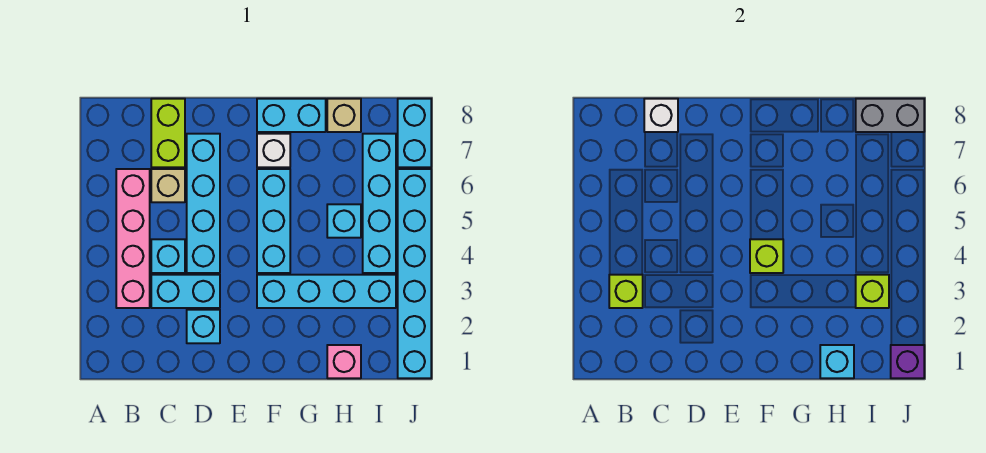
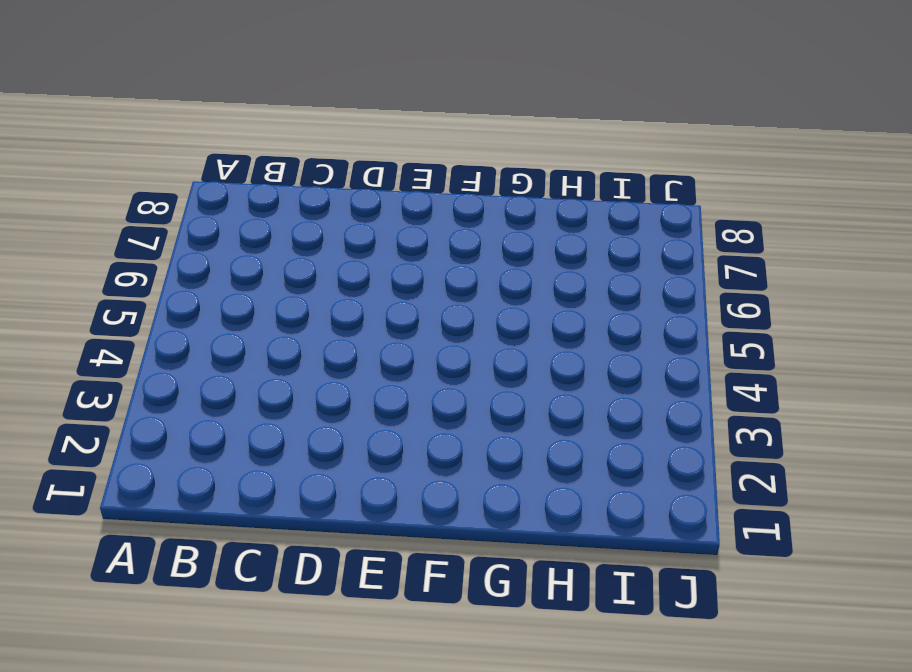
none -> pink brick B3:B6 level 1
none -> cyan brick C3:D3 level 1
none -> cyan brick C4 level 1

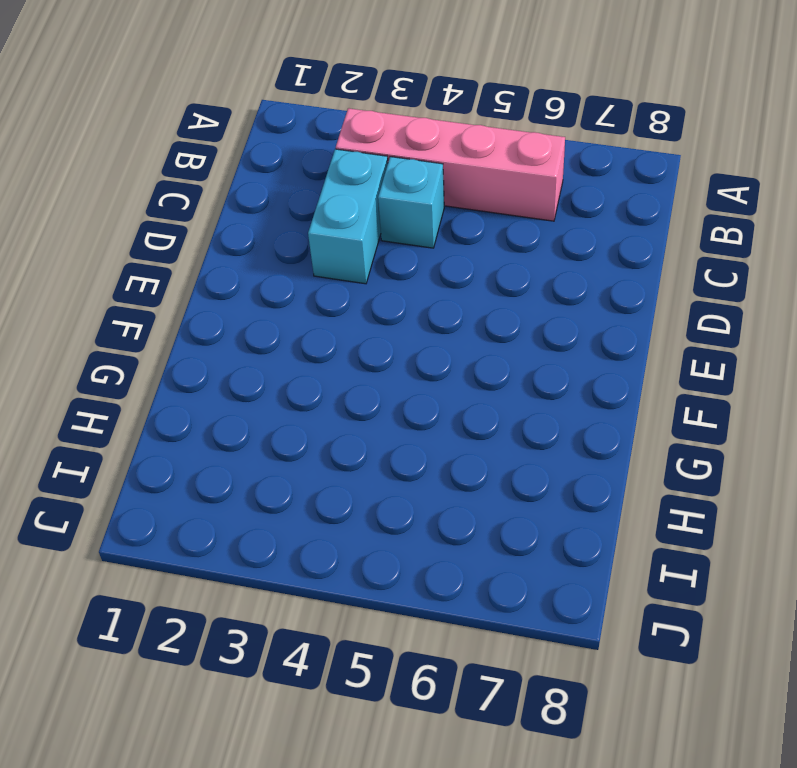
none -> tan brick C6 level 1
none -> lime brick C7:C8 level 1
none -> cyan brick D2 level 1

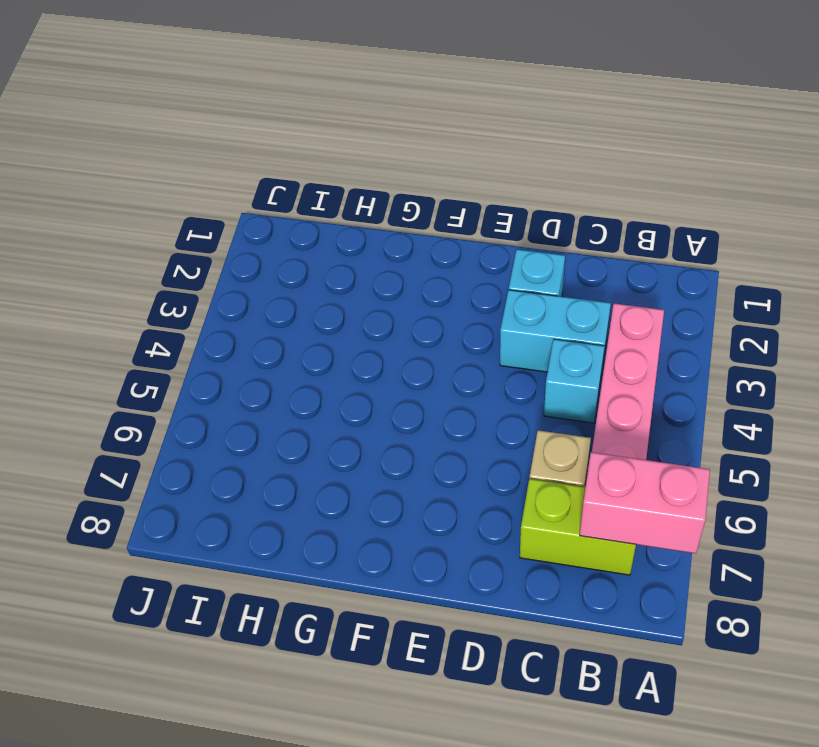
pink brick A7:B7 level 2 -> none
lime brick B7:C7 level 1 -> lime brick C7:C8 level 1
none -> cyan brick D4:D7 level 1
none -> cyan brick F3:I3 level 1
none -> cyan brick F4:F6 level 1

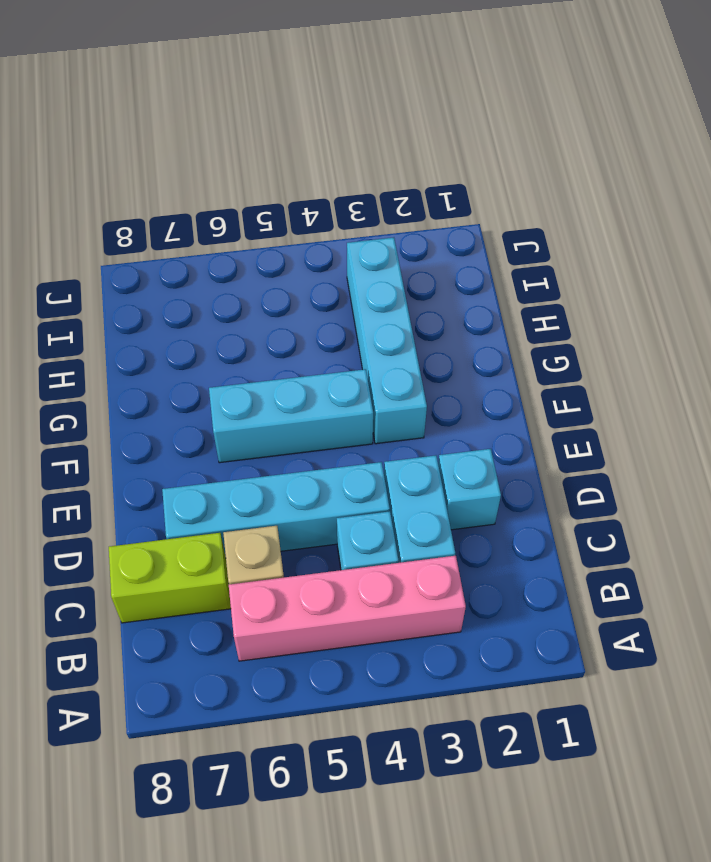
none -> white brick F7 level 1
none -> cyan brick F8:G8 level 1
none -> pink brick H1 level 1

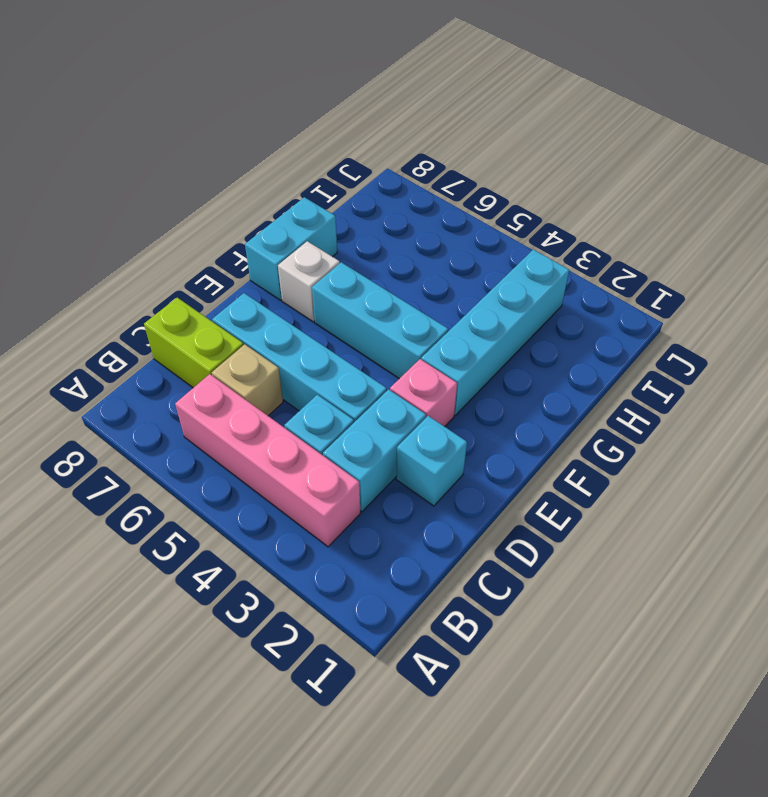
pink brick E3 level 1 -> pink brick H1 level 1
none -> cyan brick H5 level 1
none -> tan brick H8 level 1
none -> cyan brick I4:I7 level 1

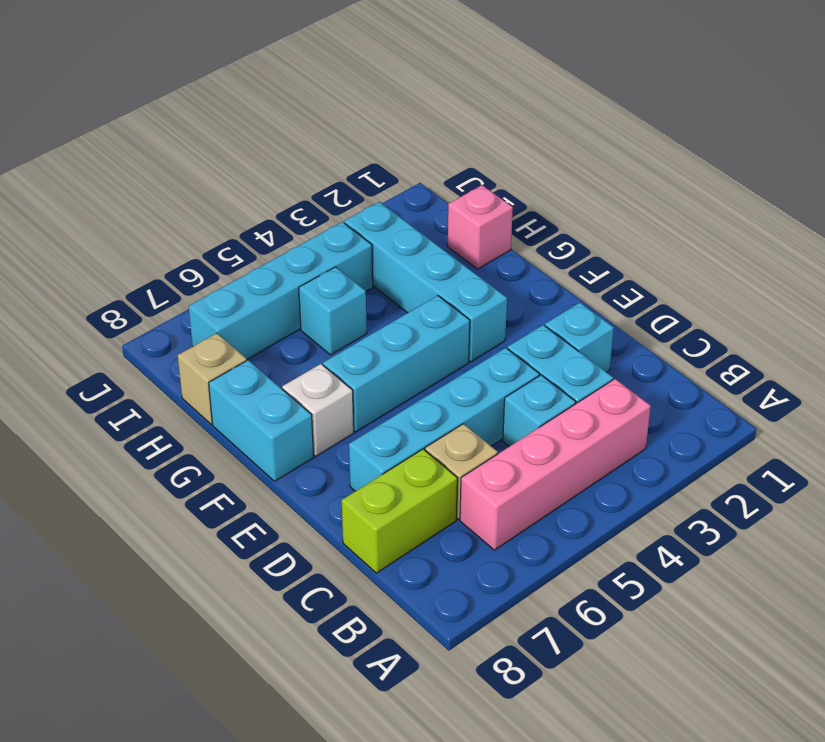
none -> cyan brick J1:J6 level 1
none -> cyan brick J7:J8 level 1
none -> lime brick B3 level 2

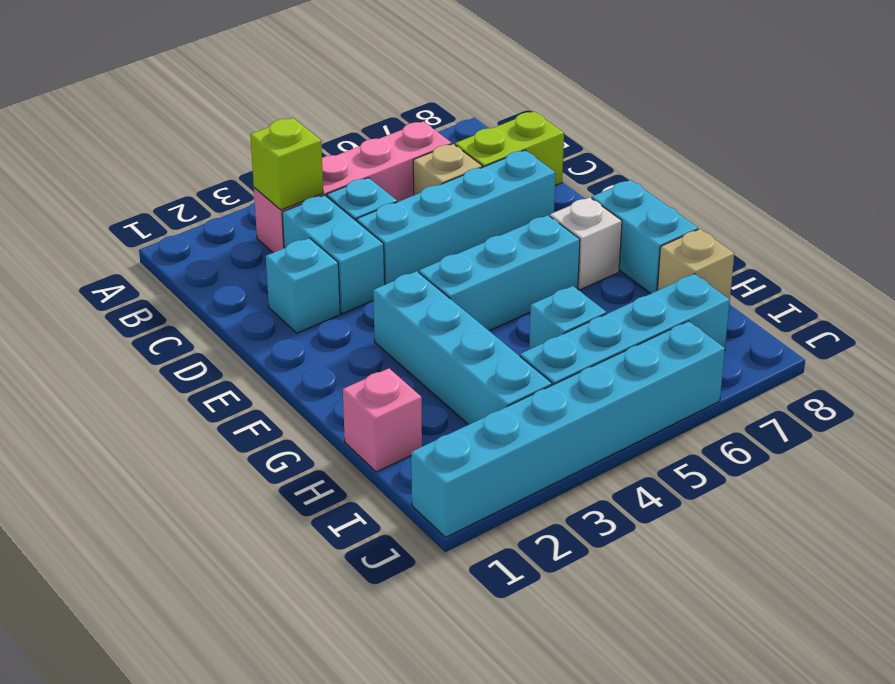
none -> cyan brick J7:J8 level 1
none -> white brick C8 level 2
none -> lime brick F4 level 2

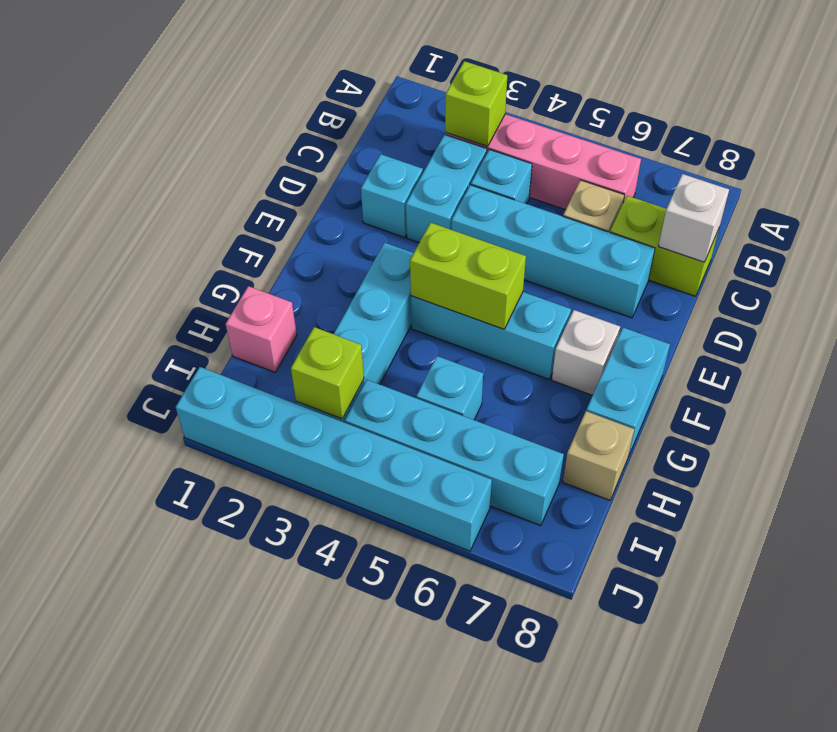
lime brick F4:F5 level 2 -> lime brick F4 level 2
none -> cyan brick J7:J8 level 1
none -> cyan brick H1 level 2
none -> grey brick I8:J8 level 2

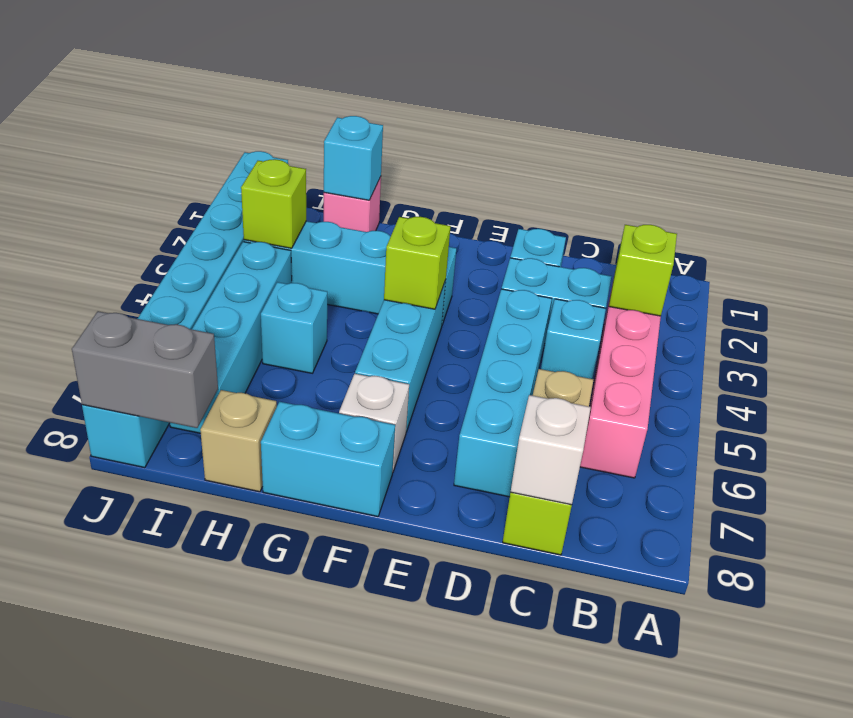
none -> purple brick J1 level 2

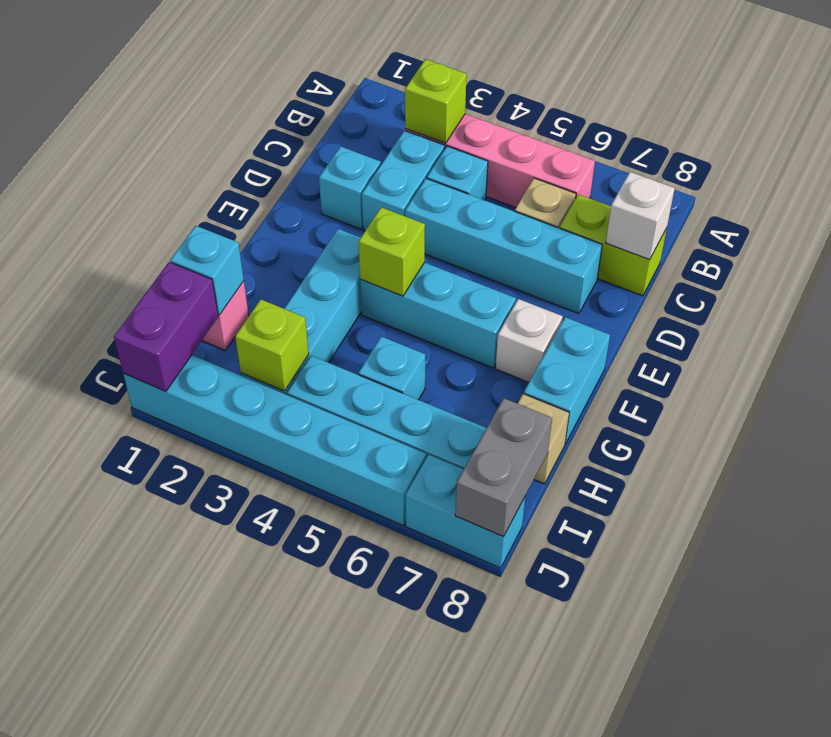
purple brick I1:J1 level 2 -> purple brick J1 level 2

